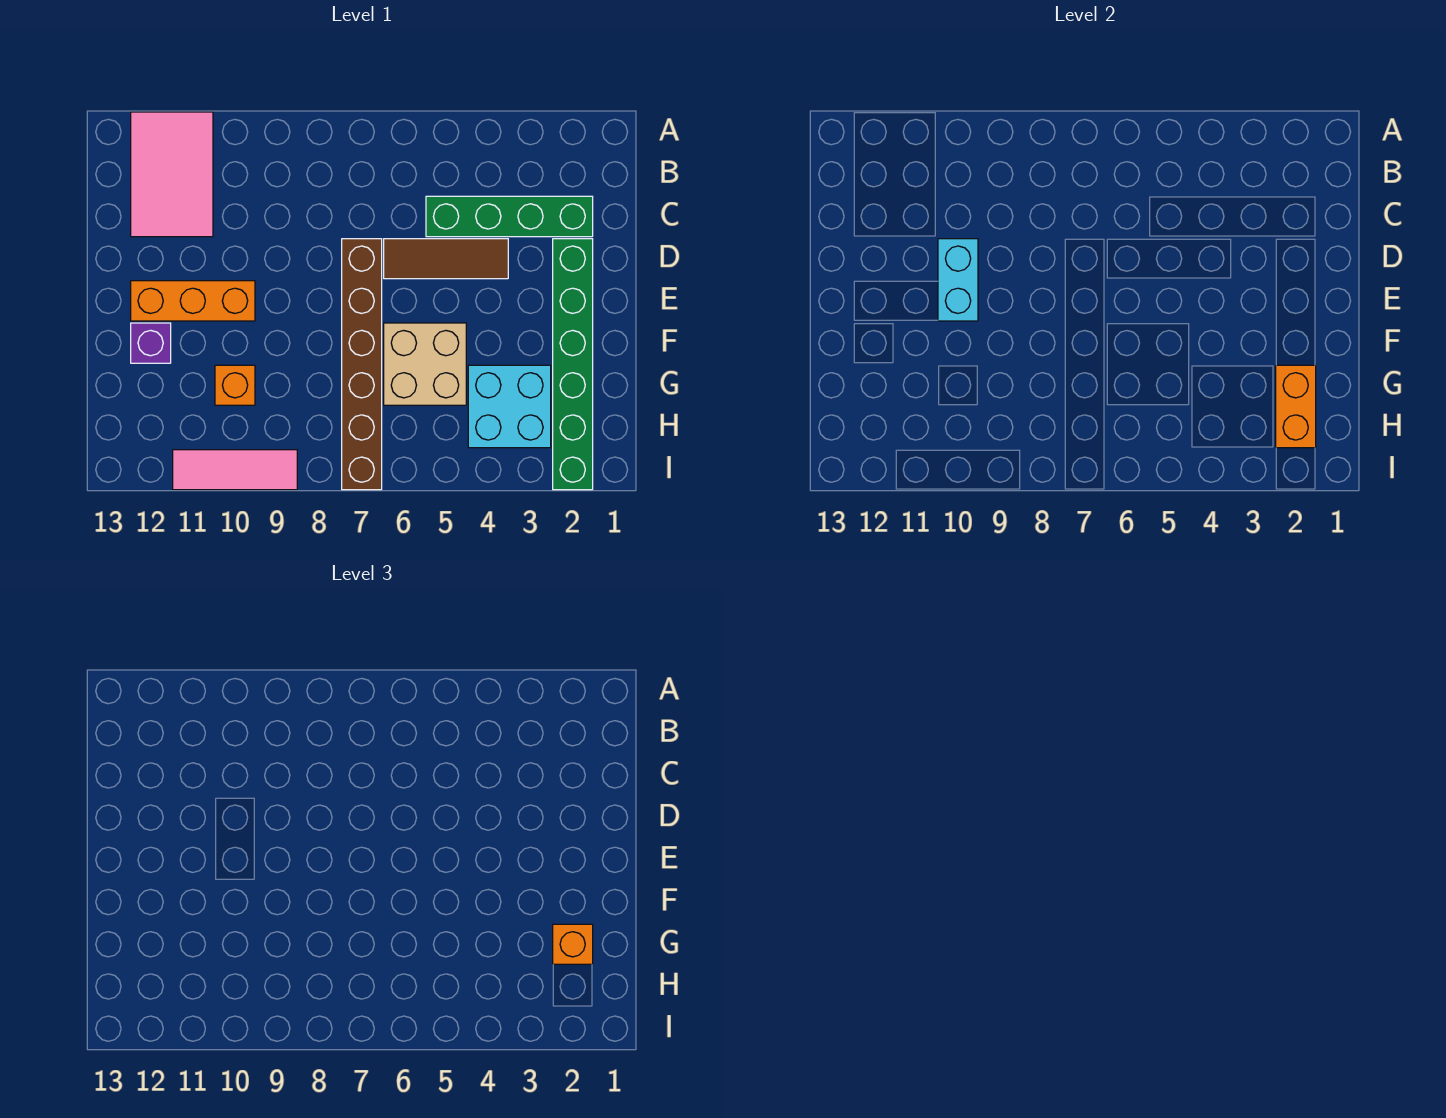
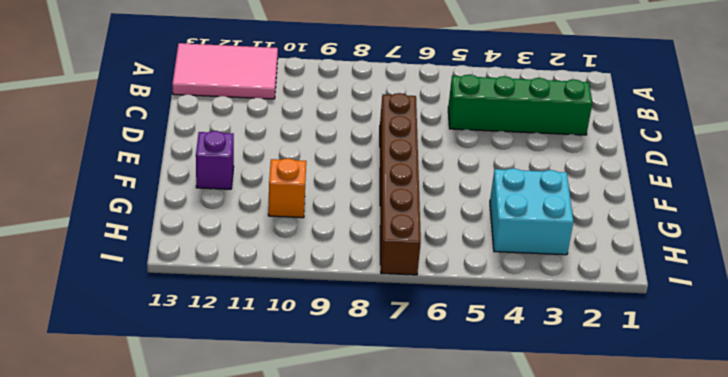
pink tile A11:B13 level 1 -> pink tile A11:C12 level 1
none -> green brick D2:I2 level 1
none -> brown tile D4:D6 level 1
none -> orange brick E10:E12 level 1

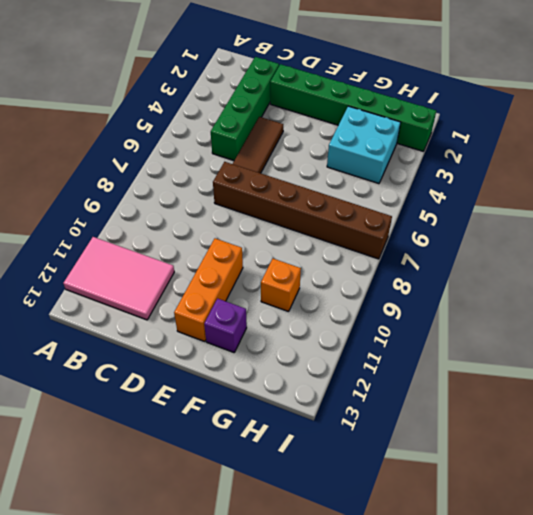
none -> tan brick F5:G6 level 1
none -> pink tile I9:I11 level 1
none -> cyan brick D10:E10 level 2

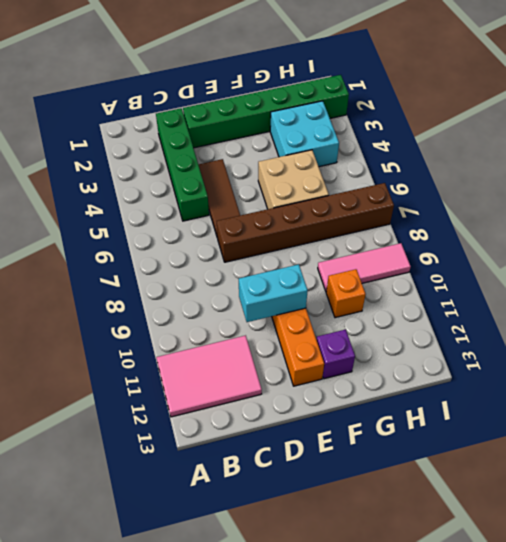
pink tile G9:I9 level 1 -> pink tile I9:I11 level 1
none -> orange brick G2:H2 level 2
none -> orange brick G2 level 3

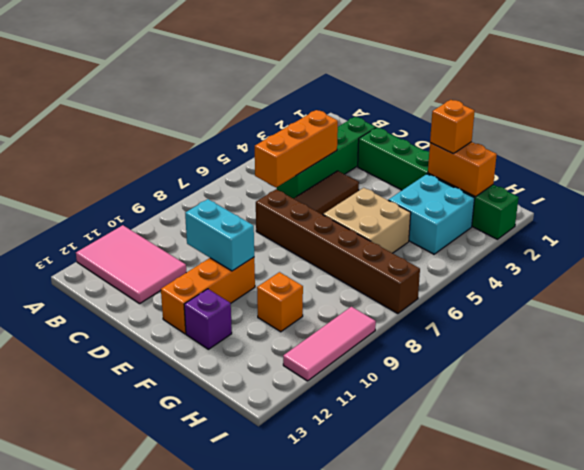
orange brick C4:C6 level 2 -> none

